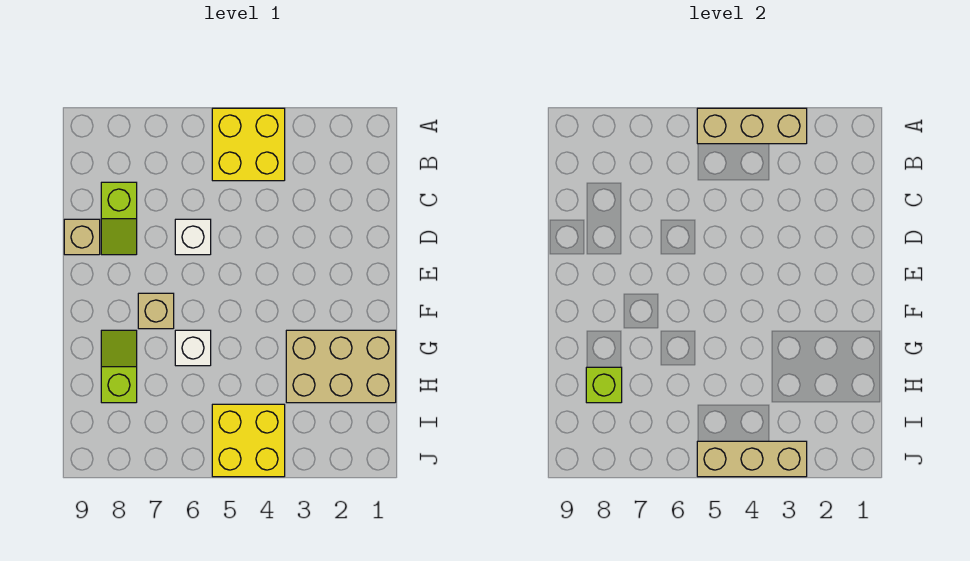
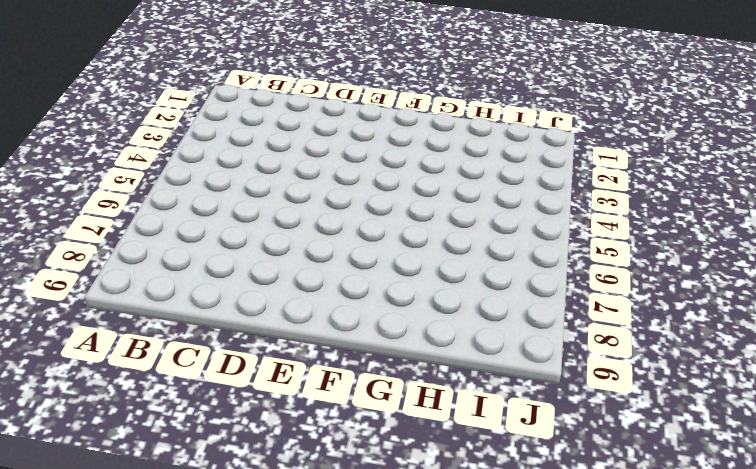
none -> yellow brick A4:B5 level 1
none -> lime slope C8:D8 level 1 top C
none -> white brick D6 level 1

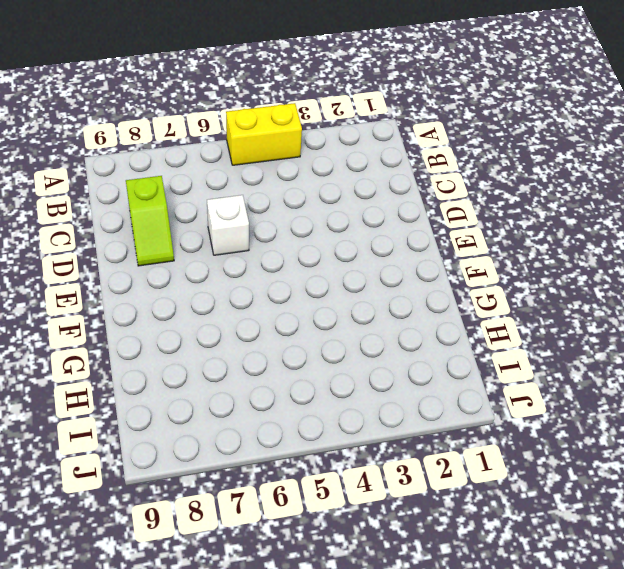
yellow brick A4:A5 level 1 -> yellow brick A4:B5 level 1
none -> tan brick D9 level 1
none -> tan brick F7 level 1
none -> tan brick G1:H3 level 1

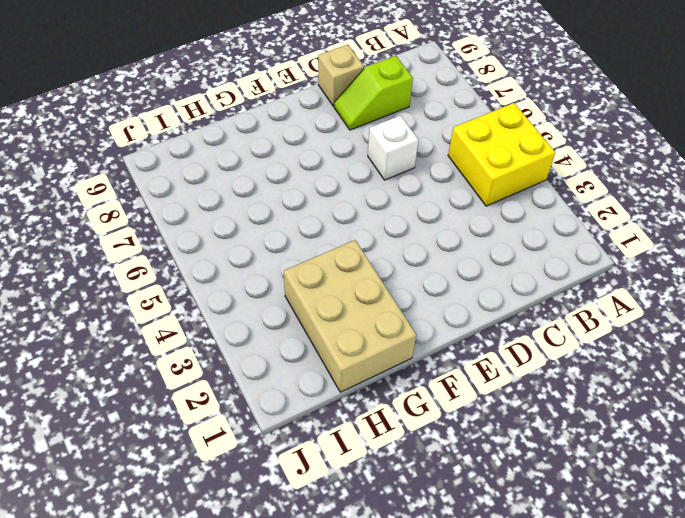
none -> tan brick F7 level 1
none -> white brick G6 level 1
none -> lime slope G8:H8 level 1 top H

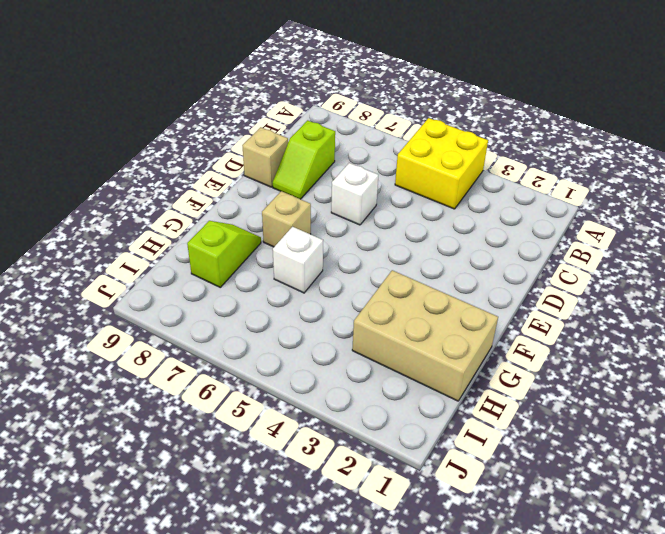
none -> yellow brick I4:J5 level 1
none -> tan brick A3:A5 level 2
none -> lime brick H8 level 2

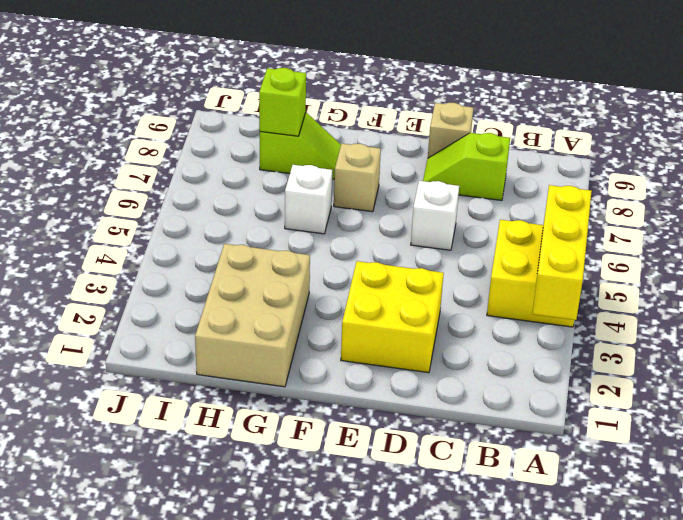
yellow brick A3:A5 level 2 -> tan brick A3:A5 level 2
yellow brick D2:E3 level 1 -> yellow brick I4:J5 level 1
none -> tan brick J3:J5 level 2

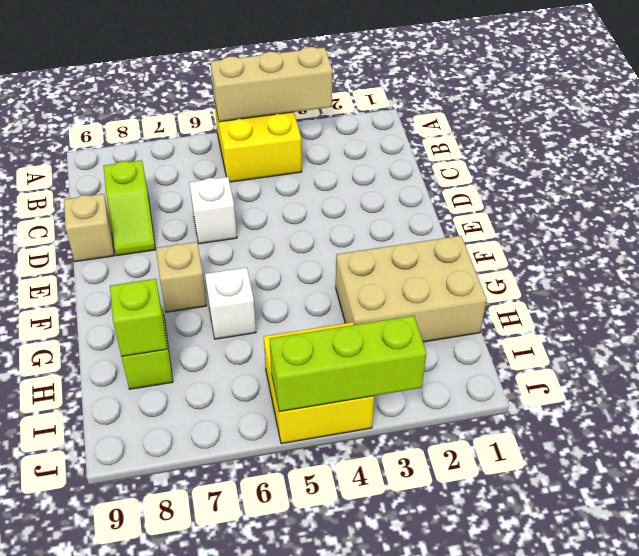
lime brick J3:J5 level 2 -> tan brick J3:J5 level 2

